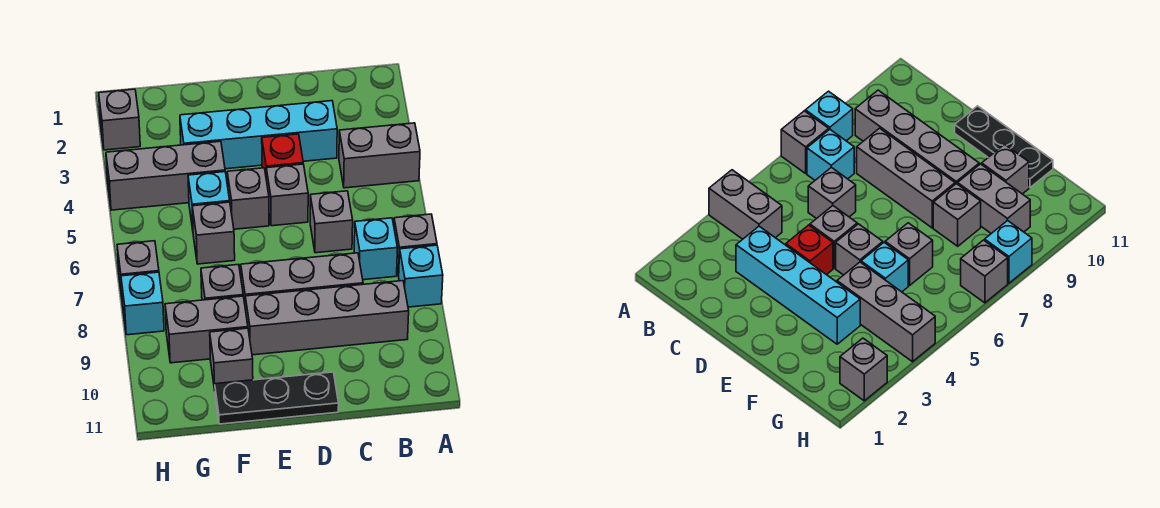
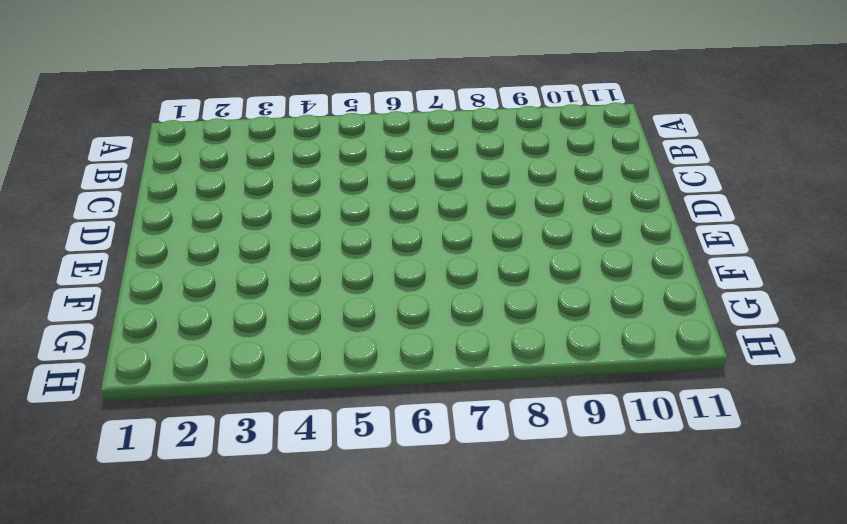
none -> grey brick A4:B4 level 1
none -> grey brick A7 level 1
none -> cyan brick A8 level 1

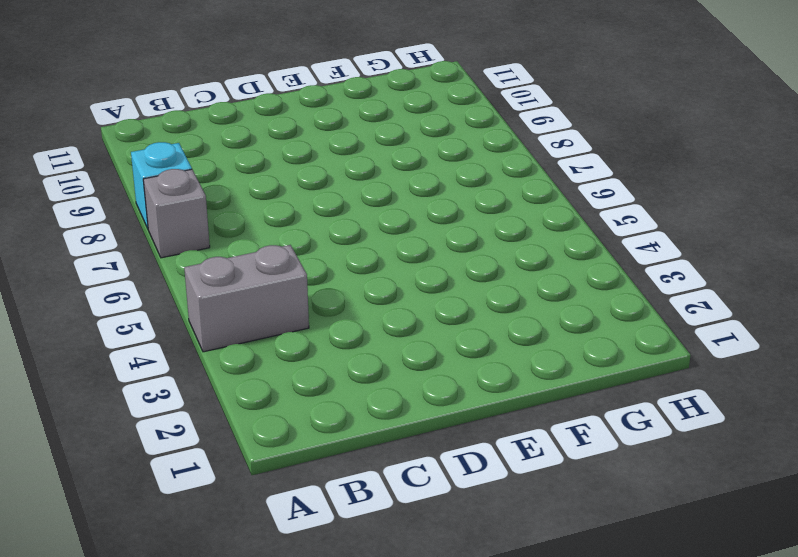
none -> cyan brick B7 level 1
none -> grey brick B9:E9 level 1
none -> cyan brick C3:F3 level 1

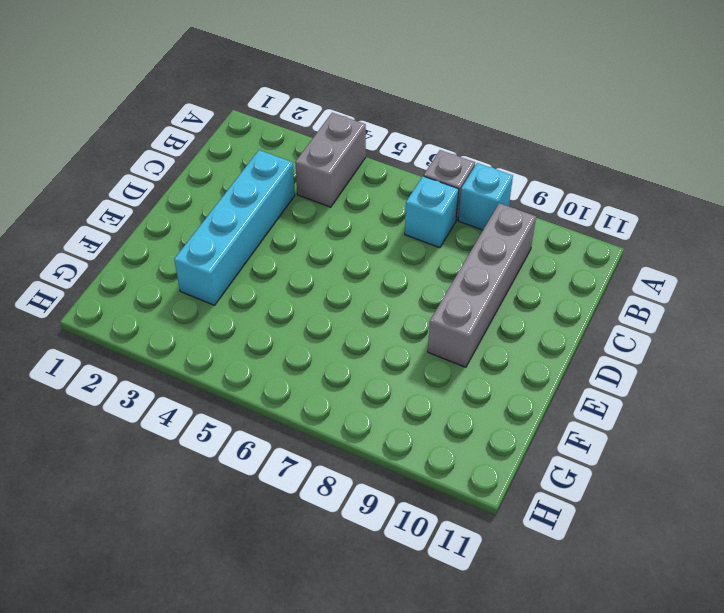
none -> grey brick C6 level 1
none -> grey brick C8:E8 level 1
none -> red brick D4 level 1

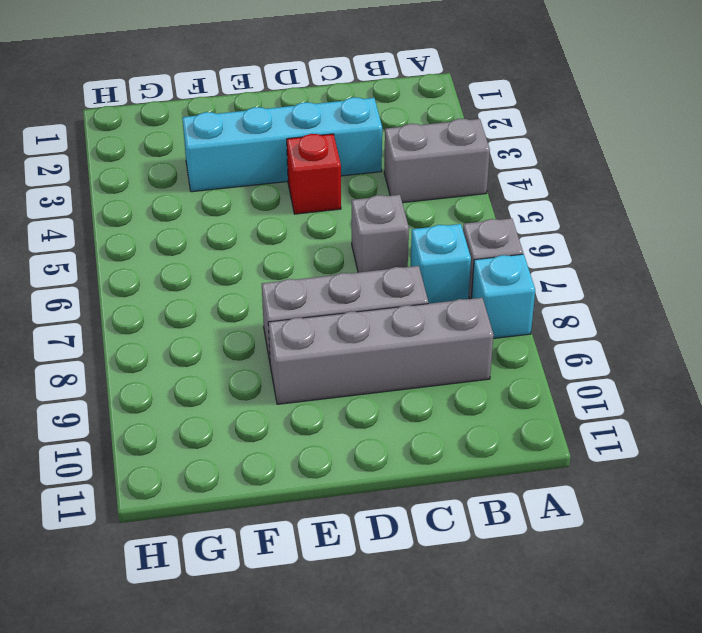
none -> grey brick D5 level 1
none -> black plate D11:F11 level 1
none -> grey brick E5 level 1

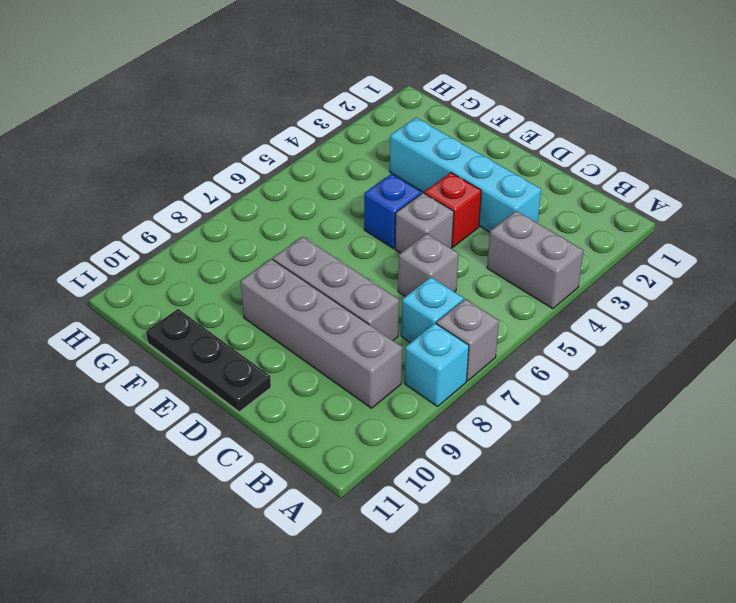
blue brick E5 level 1 -> grey brick E5 level 1
none -> grey brick F4:H4 level 1
none -> cyan brick F5 level 1
none -> grey brick F6 level 1

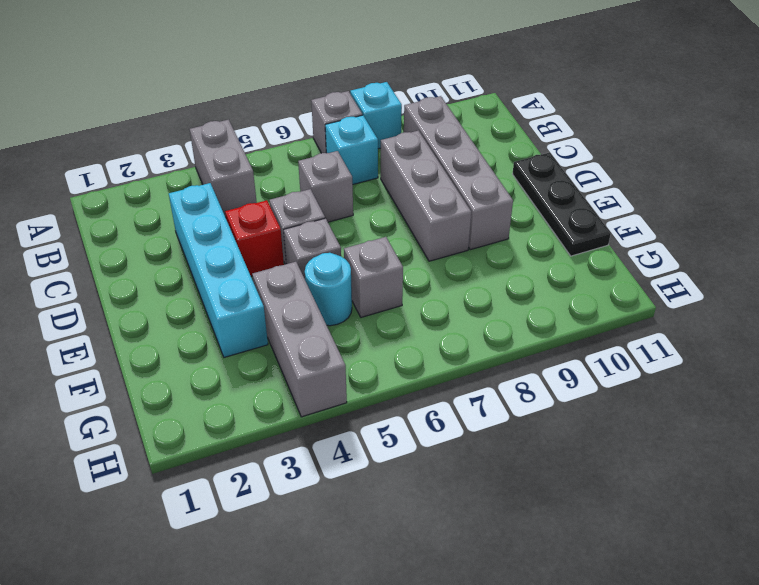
cyan round brick F5 level 1 -> cyan brick F5 level 1
none -> grey brick F8 level 1
none -> grey brick F9:G9 level 1
none -> grey brick F10 level 1

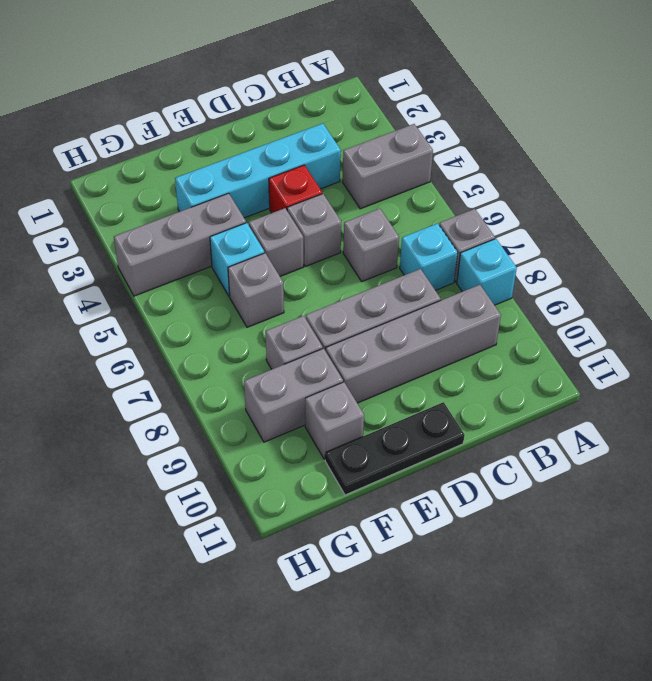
none -> grey brick H2 level 1
none -> grey brick H7 level 1
none -> cyan brick H8 level 1

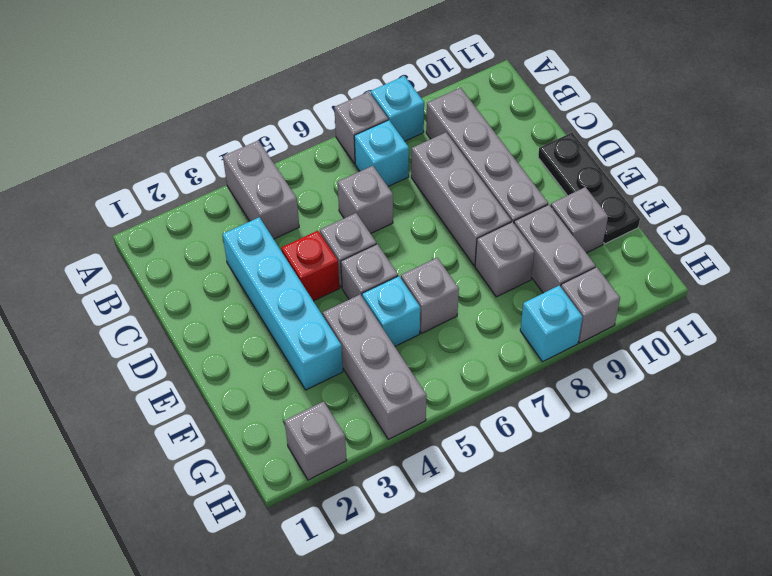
grey brick H9 level 1 -> grey brick H7 level 1

